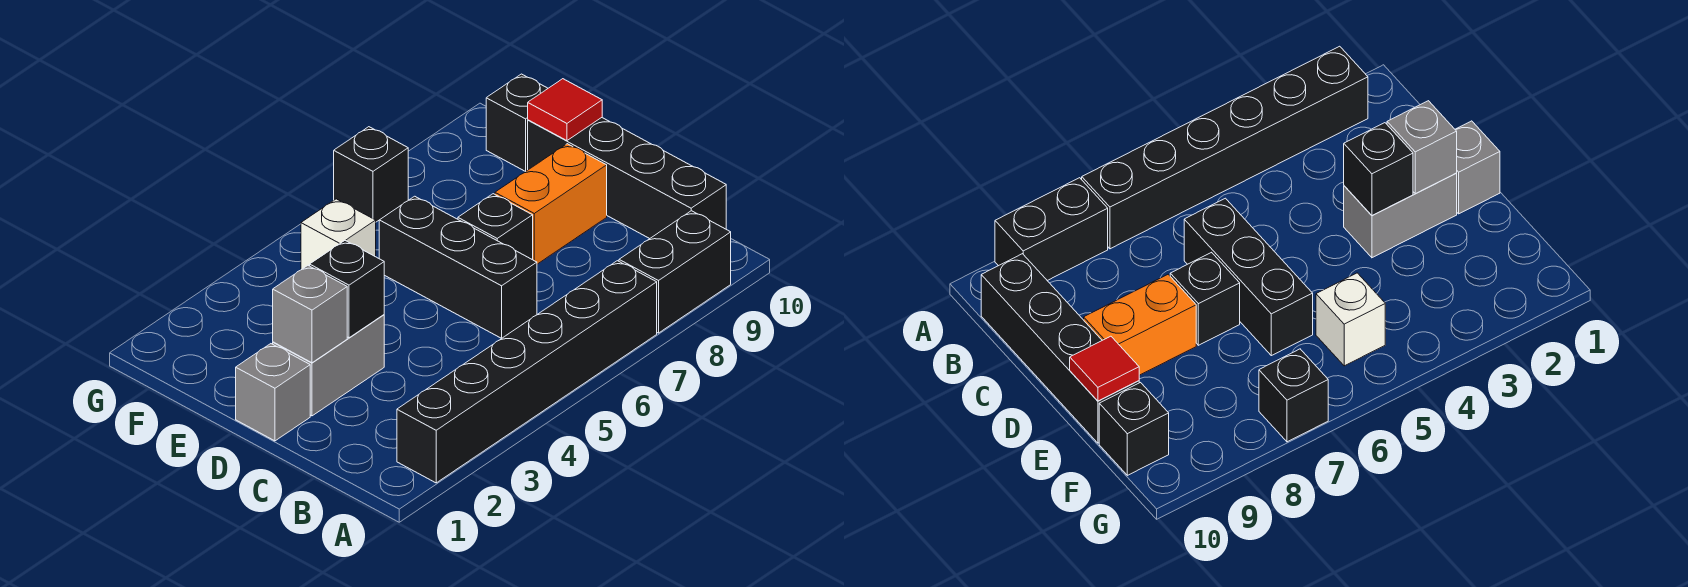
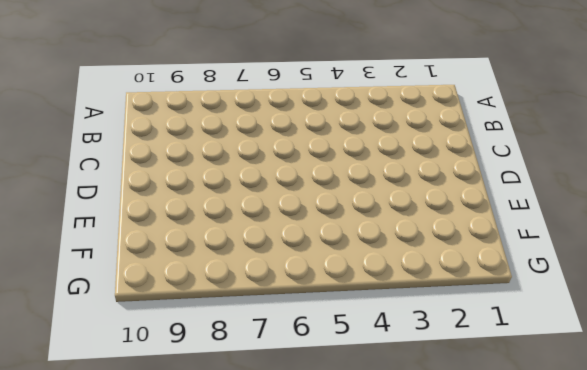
none -> black brick A2:A7 level 1
none -> black brick A8:A9 level 1
none -> black brick B10:E10 level 1

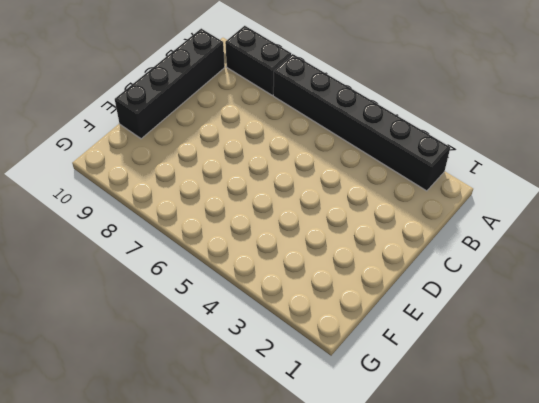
none -> black brick C6:E6 level 1
none -> grey brick D1 level 1
none -> grey brick D2:D3 level 1

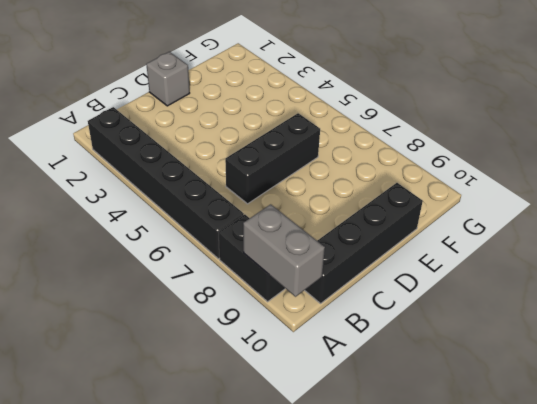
grey brick A9:A10 level 2 -> grey brick D2:D3 level 1
none -> black brick D7 level 1
none -> orange brick D8:D9 level 1
none -> white brick F5 level 1

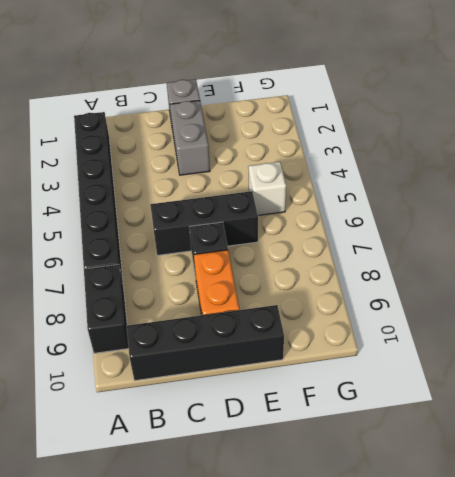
none -> black brick F10 level 1
none -> black brick G7 level 1
none -> grey brick D2 level 2

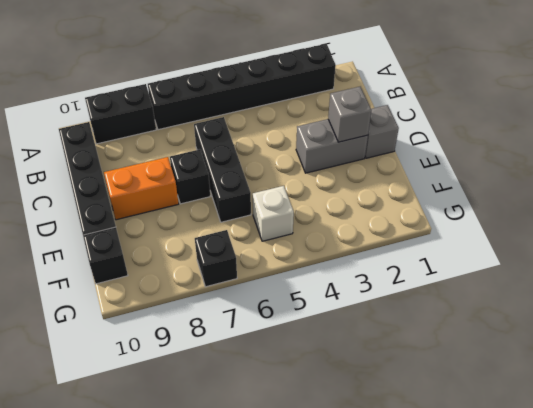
none -> black brick D3 level 2
none -> red tile E10 level 2

